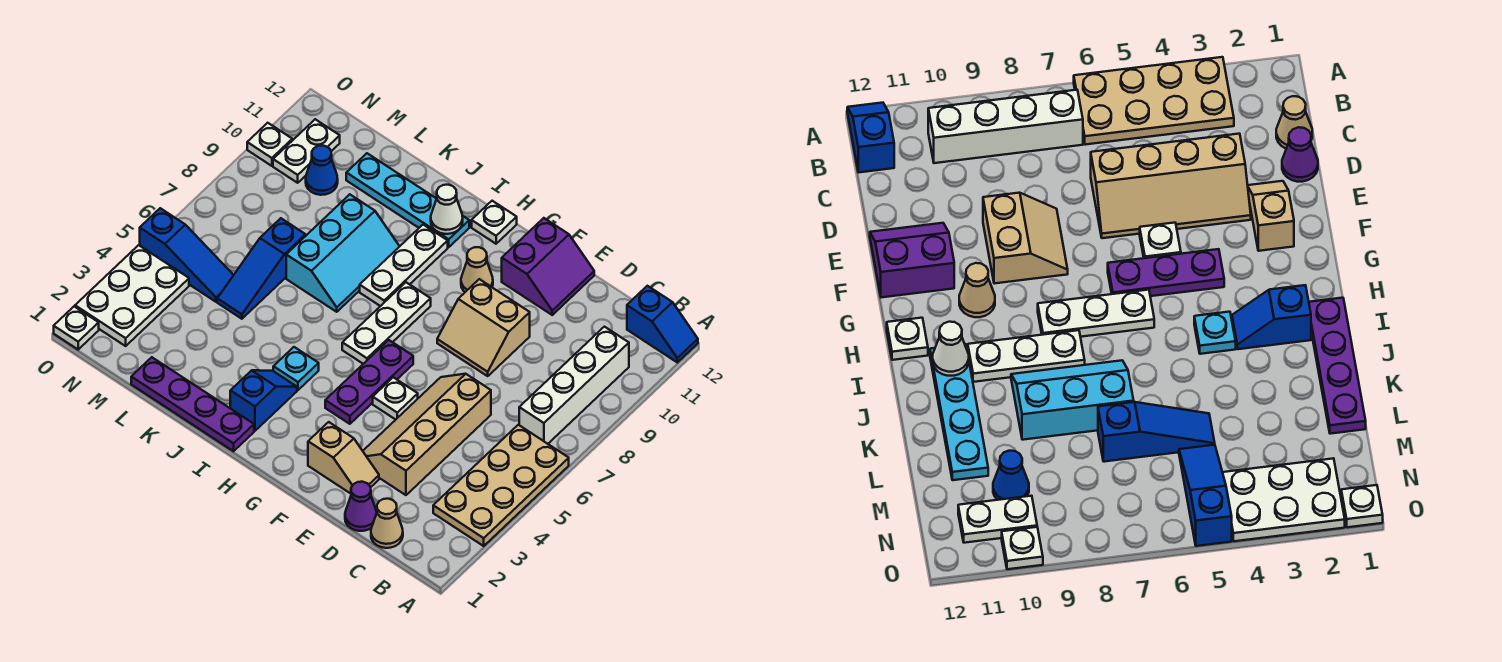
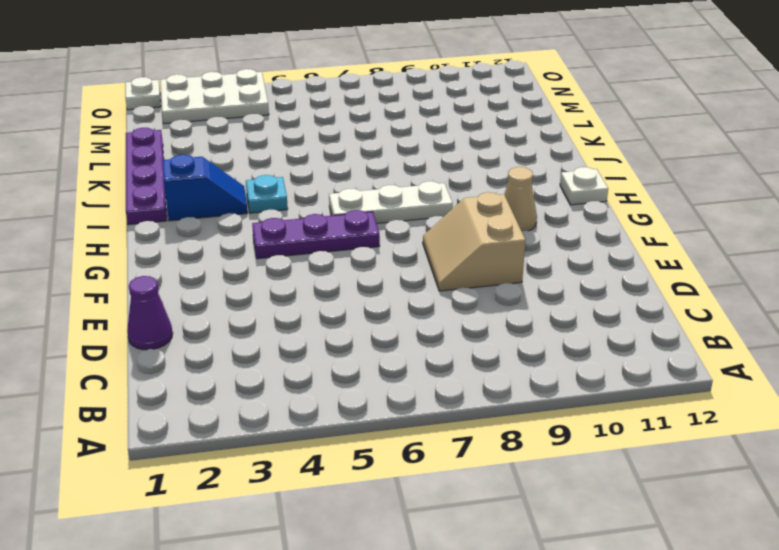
none -> tan plate A3:B6 level 1
none -> blue slope A12:B12 level 1 top B
none -> white brick B7:B10 level 1

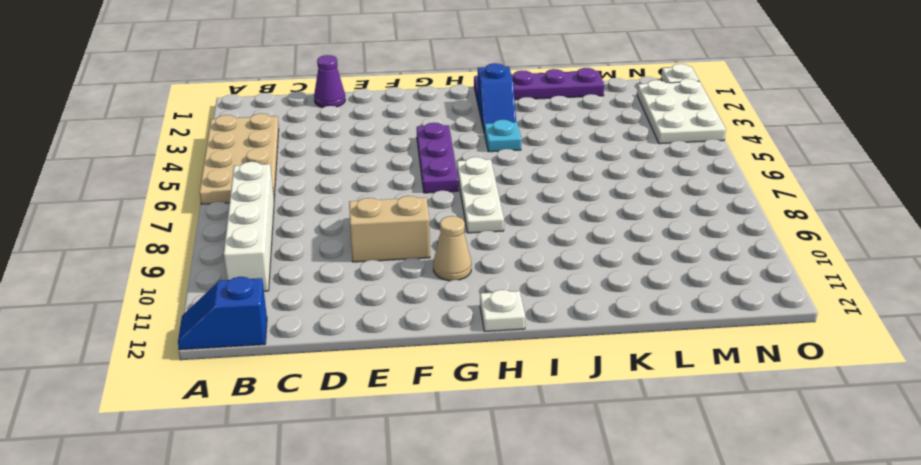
none -> tan cone C1 level 1
none -> tan slope D3:E6 level 1 top D
none -> tan slope E2:F2 level 1 top F

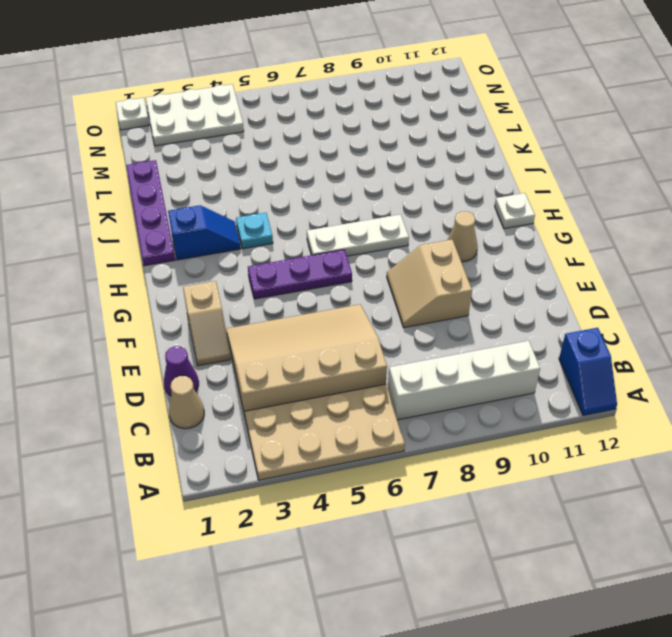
tan slope C3:E6 level 1 top C -> tan slope D3:E6 level 1 top D
none -> purple slope E11:F12 level 1 top F
none -> white plate F5 level 1
none -> white plate I8:I10 level 1

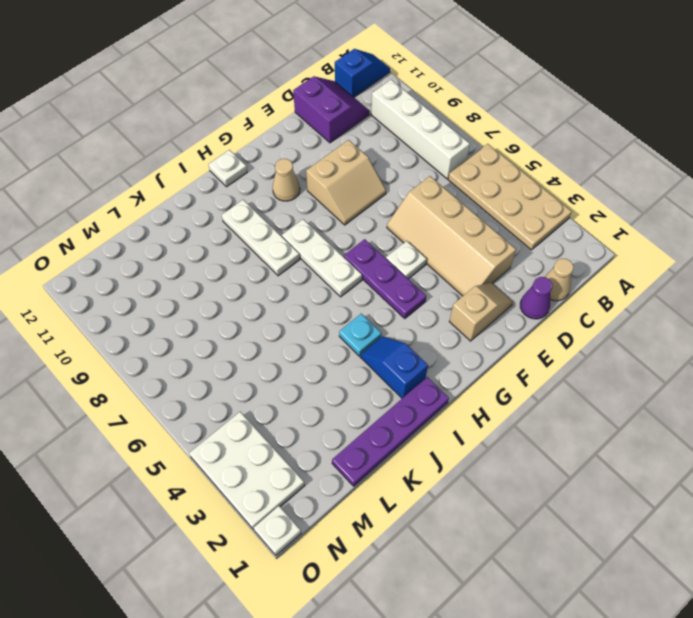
purple slope C11:D12 level 1 top D -> purple slope E11:F12 level 1 top F
none -> cyan plate I11:L11 level 1
none -> cyan slope J7:K9 level 1 top K
none -> blue slope L5:L7 level 1 top 7

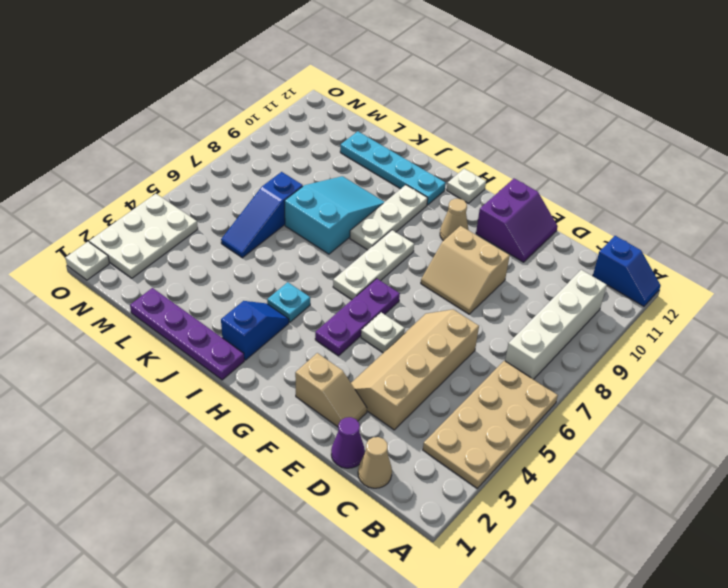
cyan slope J7:K9 level 1 top 7 -> cyan slope J7:K9 level 1 top K
none -> blue slope M5:O5 level 1 top O
none -> blue cone M10 level 1
none -> white plate N10:N11 level 1

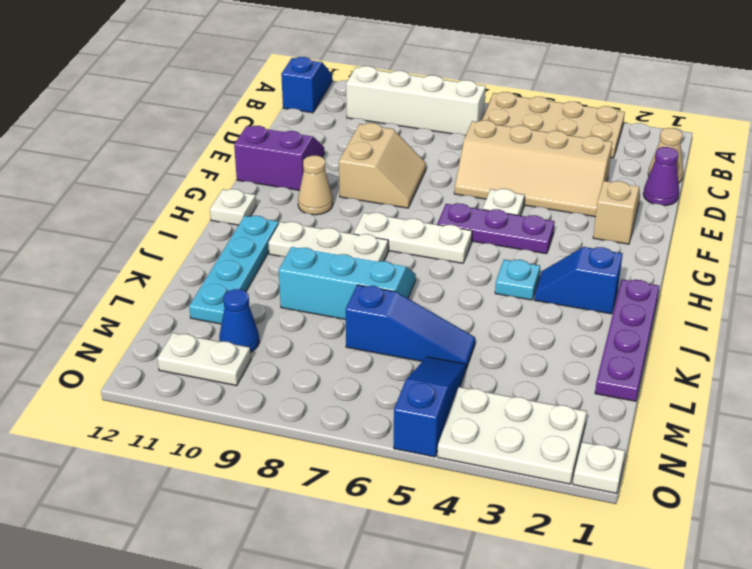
none -> white plate O10 level 1
none -> white cone I11 level 2

